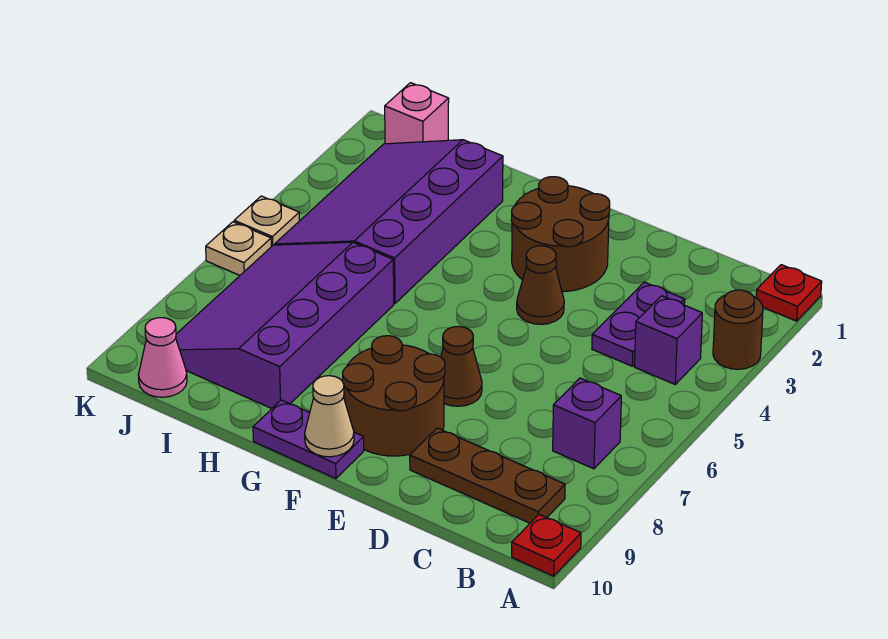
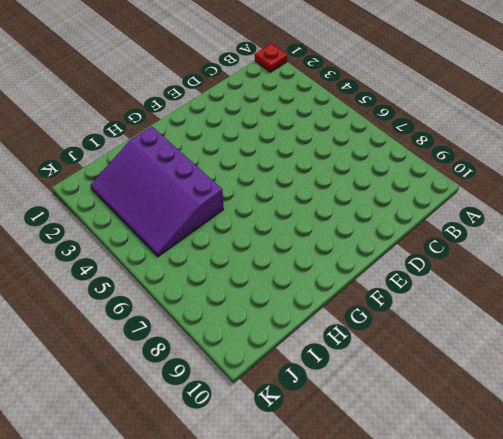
none -> brown round brick A3 level 1
none -> red plate A10 level 1
none -> purple brick B4 level 1

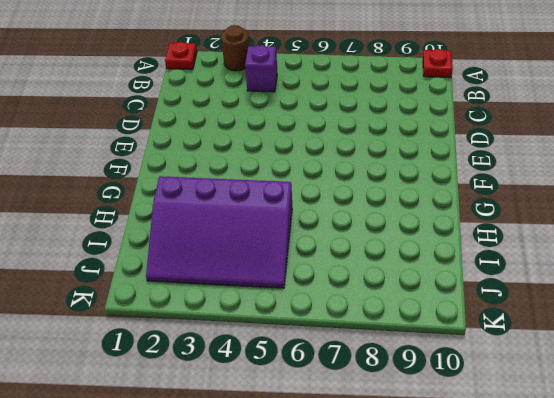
none -> purple brick B7 level 1
none -> brown plate B9:D9 level 1
none -> purple plate C3:C4 level 1

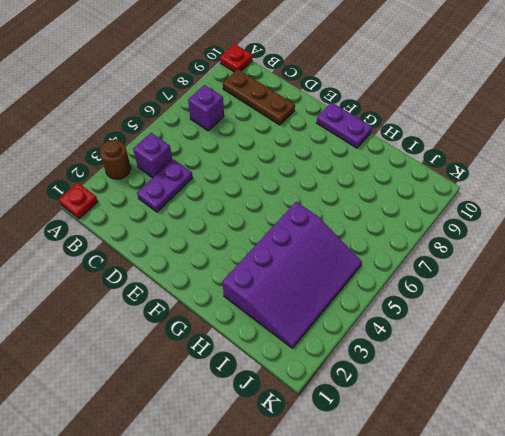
none -> brown round brick E2:F3 level 1
none -> brown cone E4 level 1
none -> brown cone E7 level 1

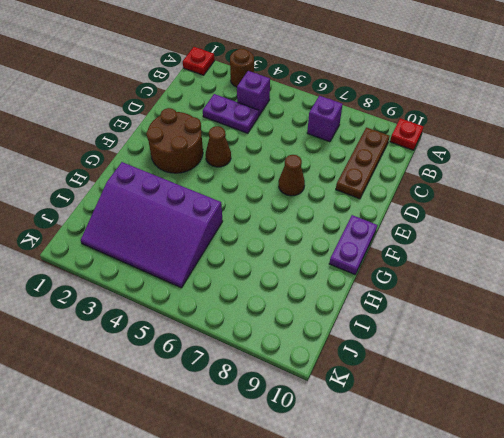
none -> brown round brick E8:F9 level 1
none -> purple slope H6:J9 level 1 top H
none -> pink brick J1 level 1

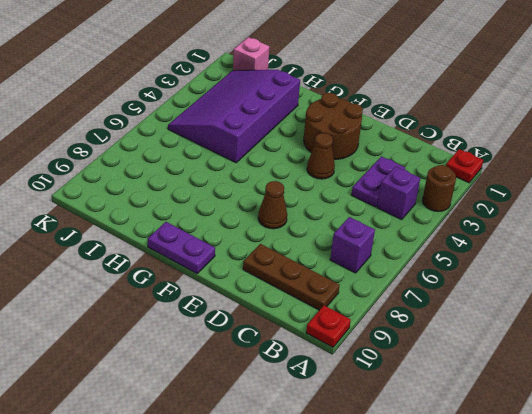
none -> brown round brick E8:F9 level 1
none -> purple slope H6:J9 level 1 top H
none -> pink cone J10 level 1

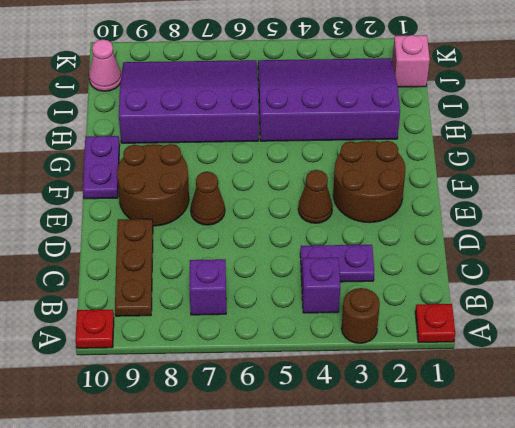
none -> tan plate K5 level 1
none -> tan plate K6 level 1
none -> tan cone F10 level 2

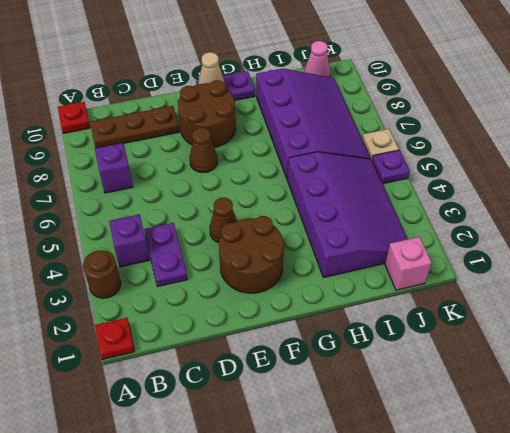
purple plate K5 level 1 -> tan plate K5 level 1

